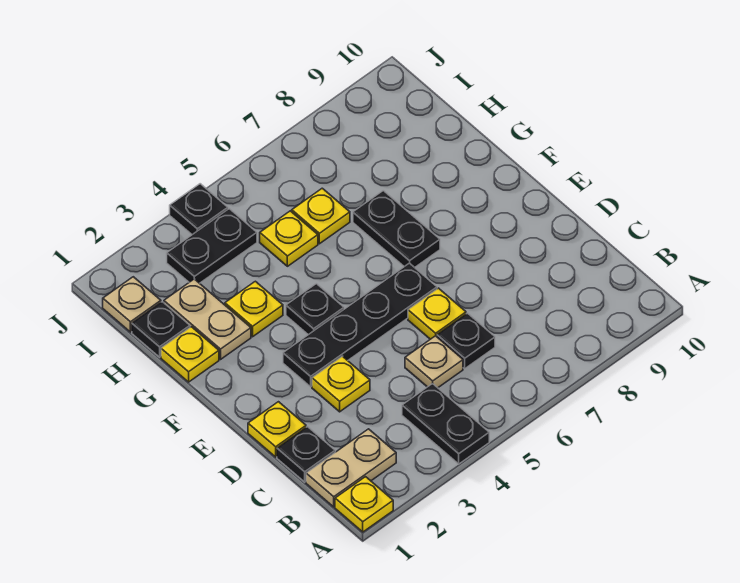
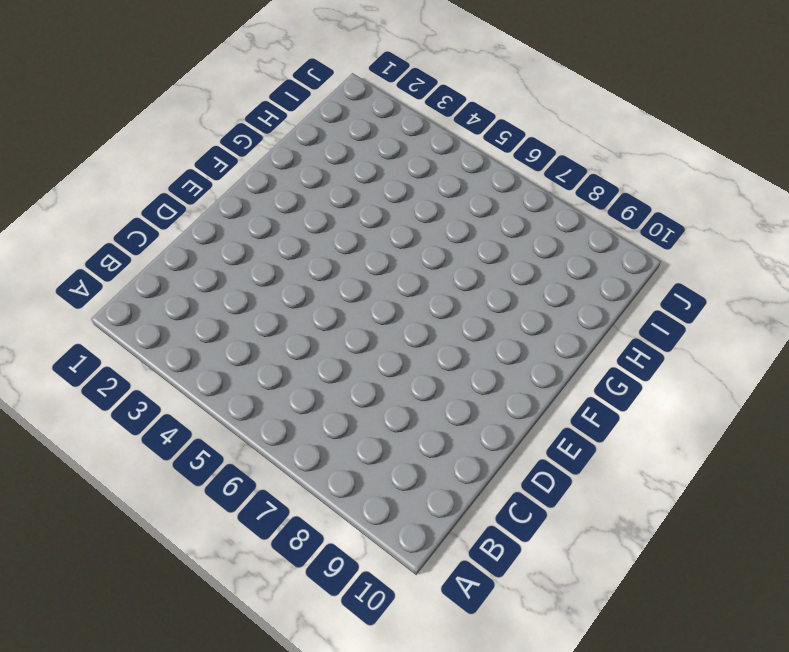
none -> yellow plate A1 level 1
none -> black plate A4:B4 level 1
none -> tan plate B1:B2 level 1

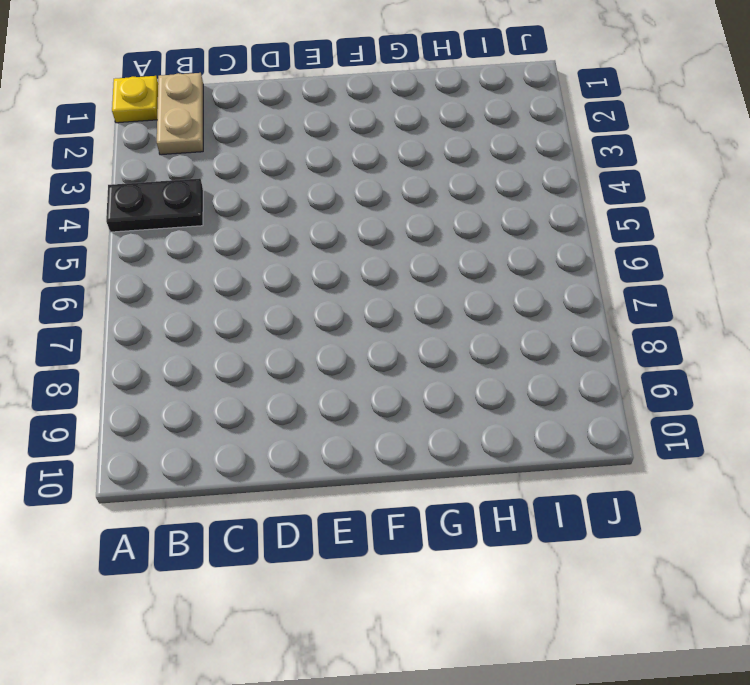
none -> black plate C1 level 1
none -> tan plate C5 level 1
none -> black plate C6 level 1

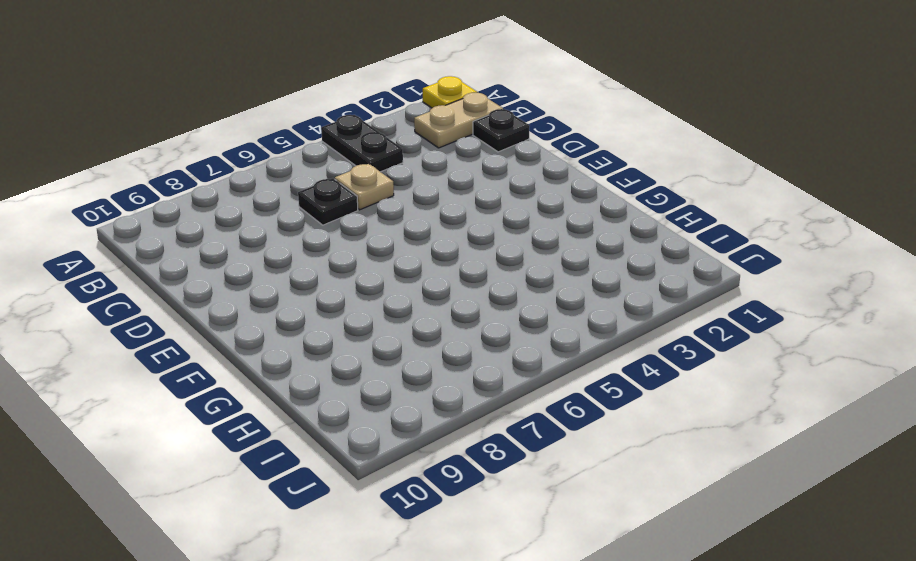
none -> yellow plate D1 level 1
none -> yellow plate D3 level 1
none -> yellow plate D6 level 1

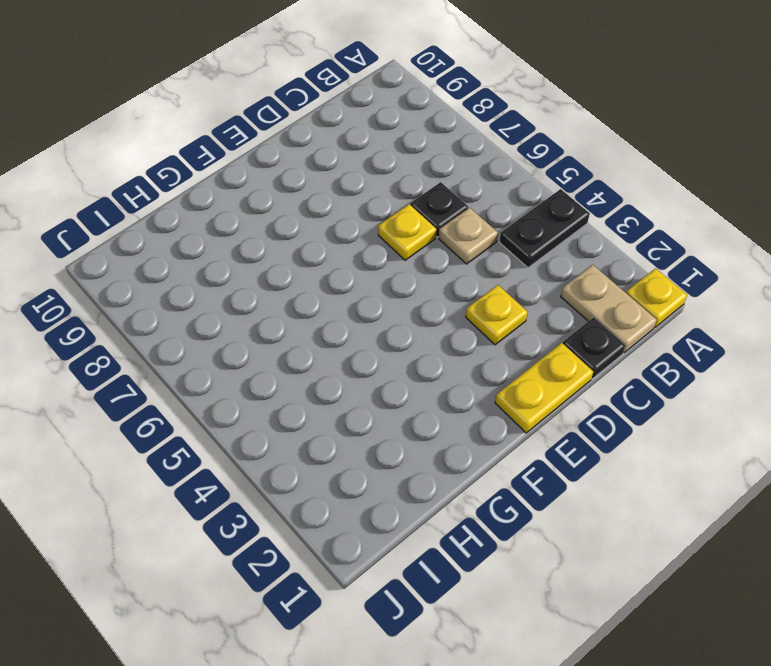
yellow plate D1:E1 level 1 -> yellow plate D1 level 1
none -> black plate E3:E6 level 1
none -> black plate F4 level 1
none -> black plate F7:G7 level 1

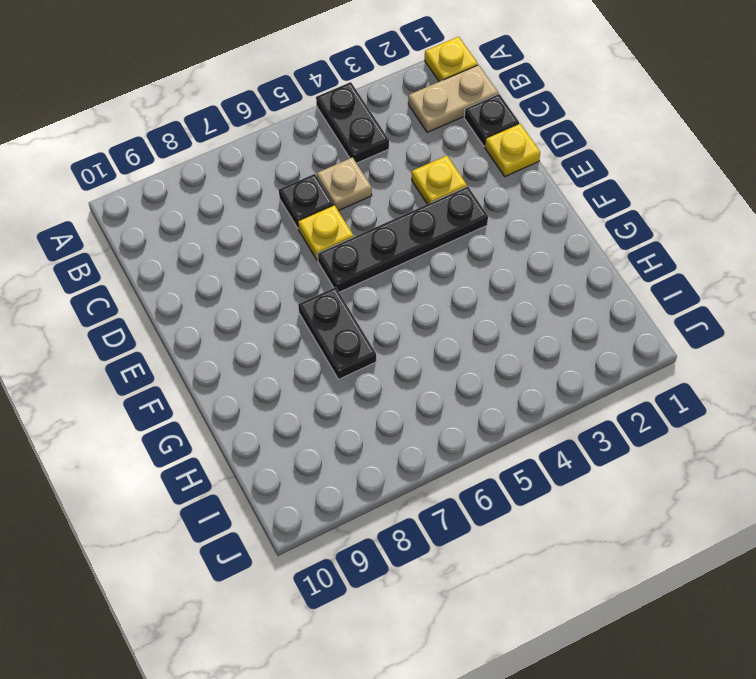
none -> black plate F4 level 1
none -> yellow plate G1 level 1
none -> tan plate G2:H2 level 1

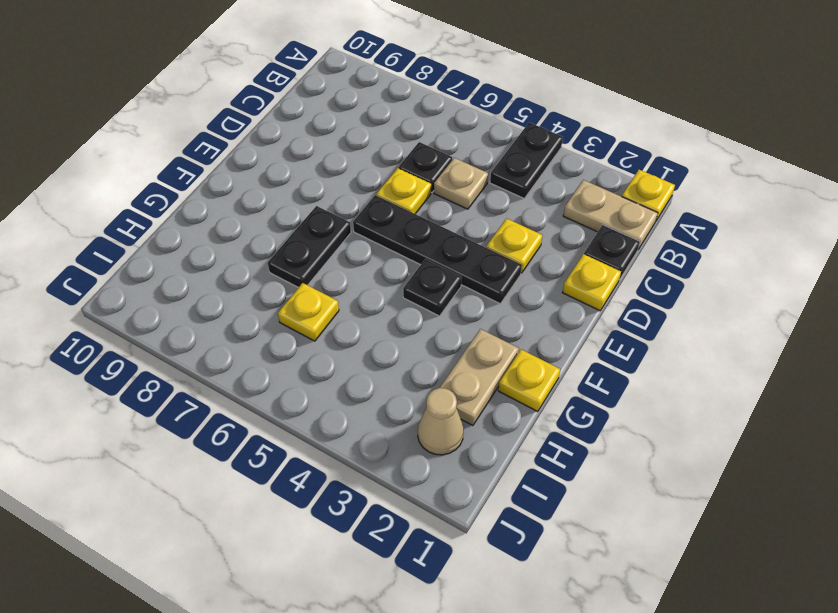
tan cone I2 level 1 -> none
none -> yellow plate G3 level 1
none -> black plate H1 level 1
none -> yellow plate H5 level 1

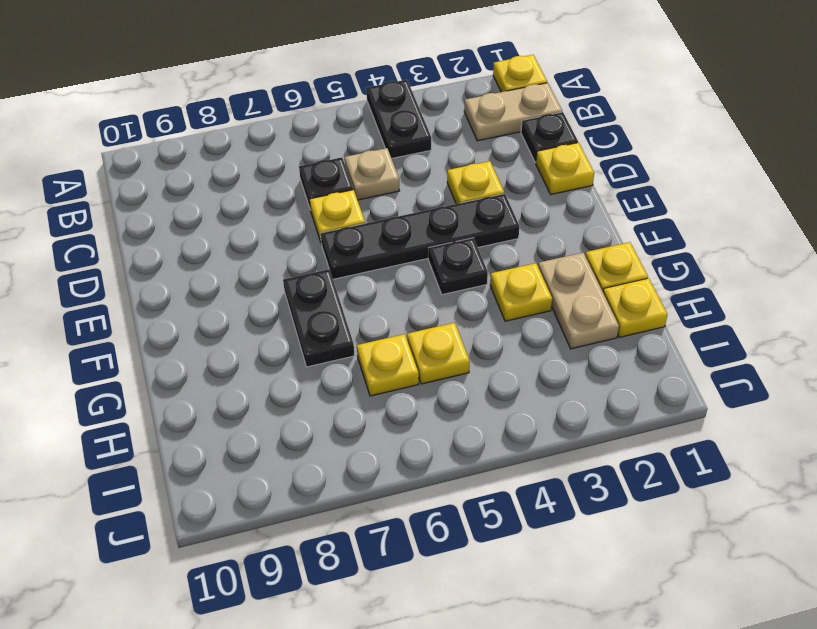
yellow plate H1 level 1 -> black plate H1 level 1
none -> tan plate I1 level 1
none -> black plate I3:I4 level 1
none -> black plate J4 level 1

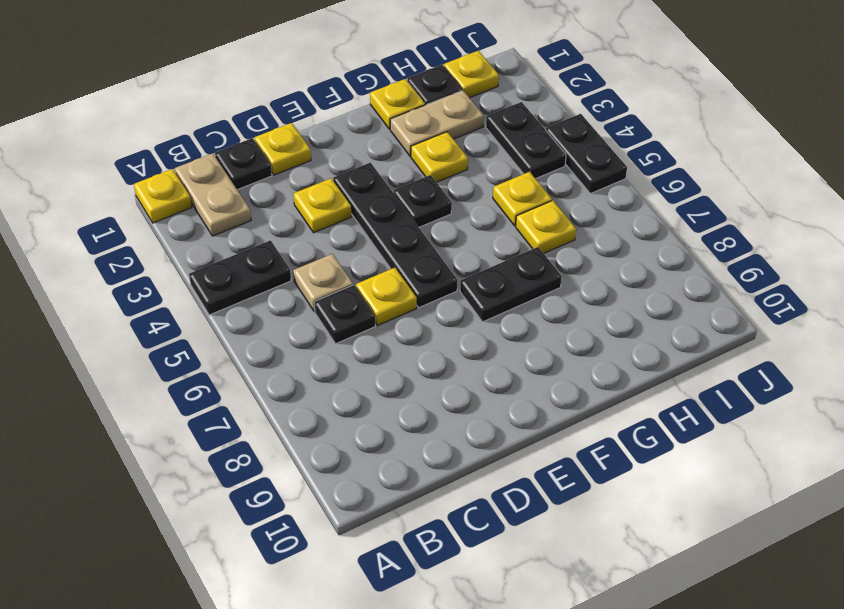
yellow plate I1 level 1 -> tan plate I1 level 1
black plate J4:J5 level 1 -> black plate J4 level 1

